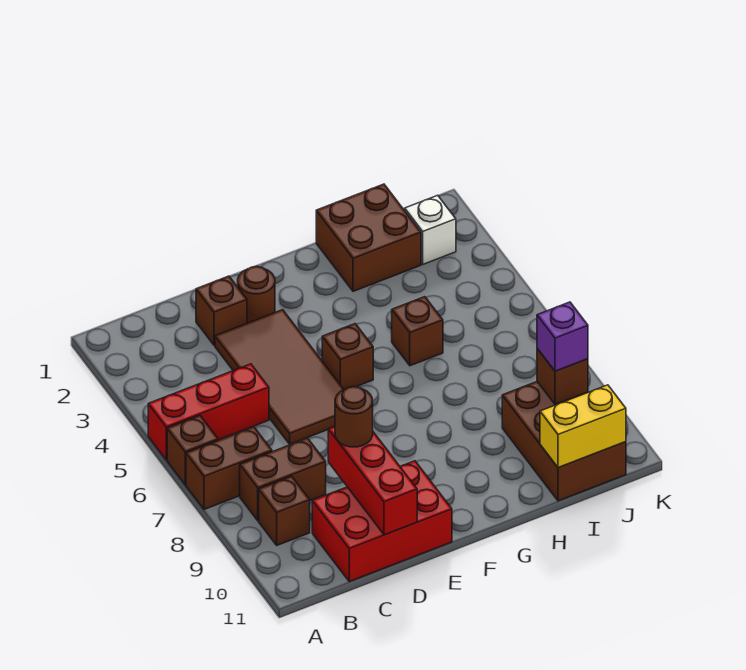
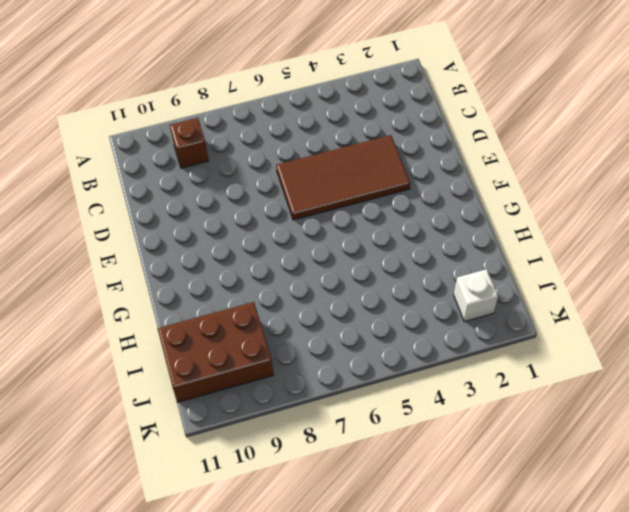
none -> red brick A5:C5 level 1
none -> brown brick A6 level 1
none -> brown brick A7:B7 level 1

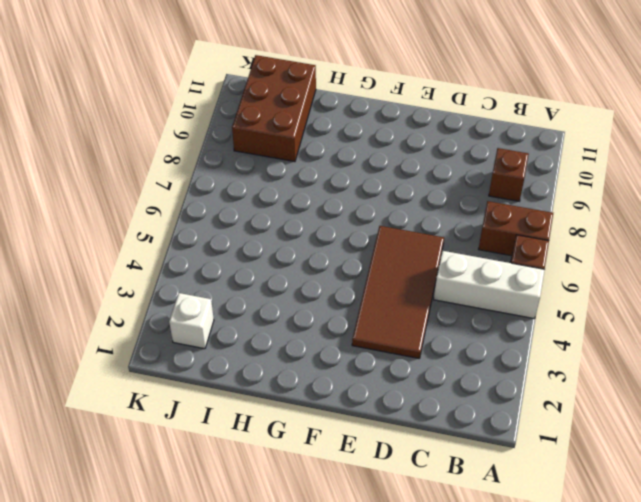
white brick A5:C5 level 1 -> red brick A5:C5 level 1
none -> brown brick B8:C8 level 1
none -> red brick C10:E11 level 1
none -> brown brick D2 level 1

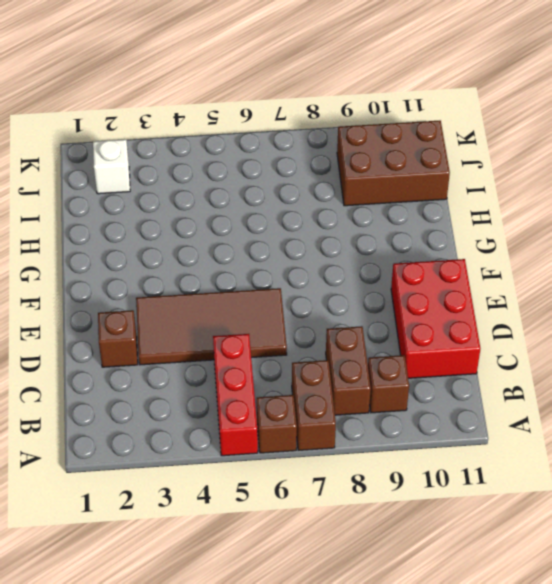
none -> brown round brick E2 level 1
none -> brown brick F5 level 1
none -> brown brick H1:I2 level 1

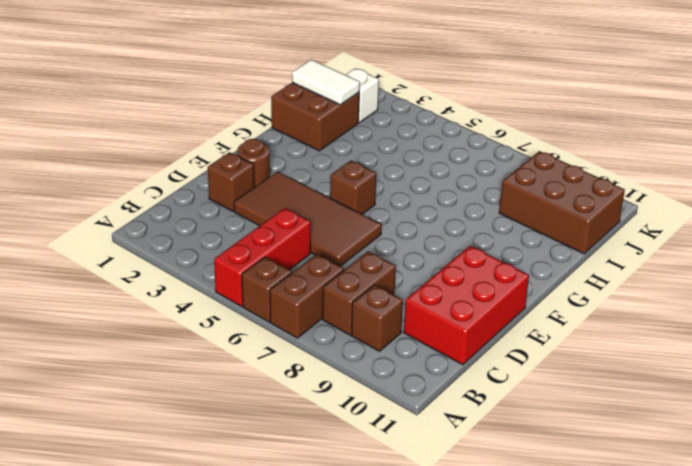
white tile I1:I2 level 2 -> none
none -> brown brick H5 level 1
none -> red brick D9:D11 level 2
none -> yellow brick I11:J11 level 2

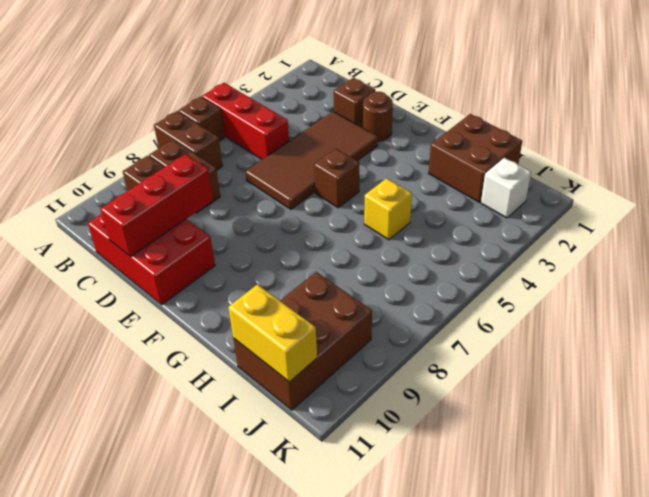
yellow brick H5 level 1 -> brown brick H5 level 1
none -> brown brick J9 level 2
none -> brown round brick D9 level 3
none -> purple brick J9 level 3

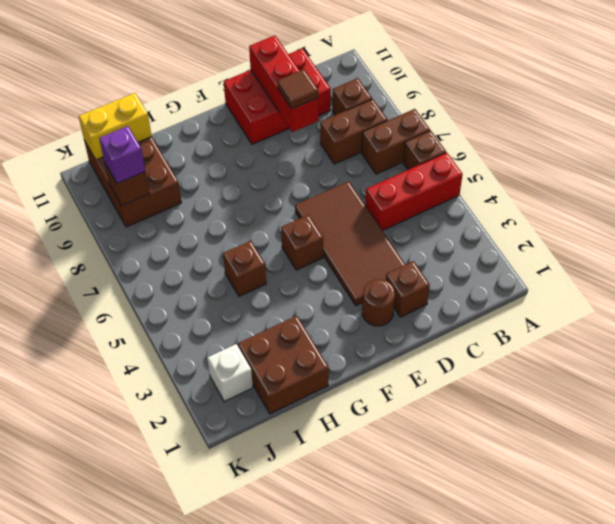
brown tile D9 level 3 -> brown round brick D9 level 3

